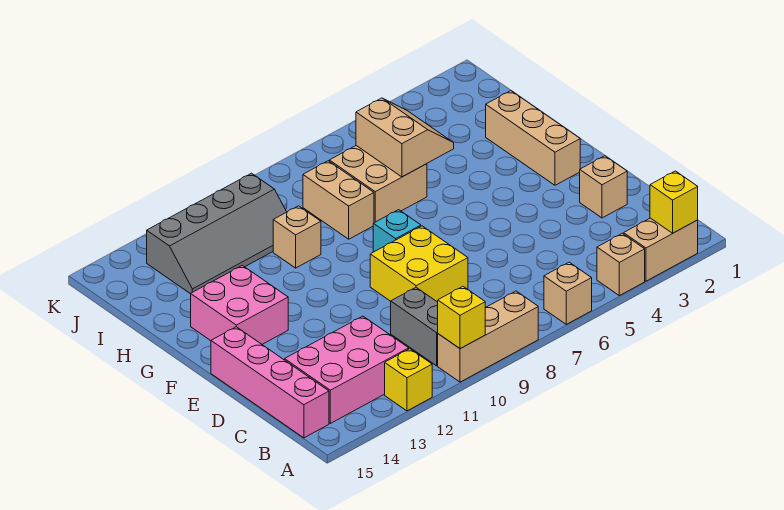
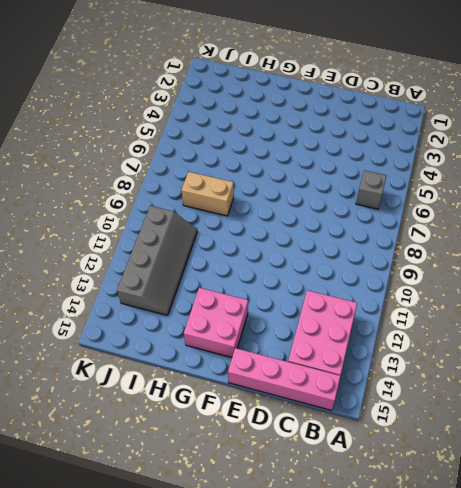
grey brick B6 level 1 -> none
none -> tan brick A2:A3 level 1
none -> tan brick A4 level 1
none -> tan brick A6 level 1

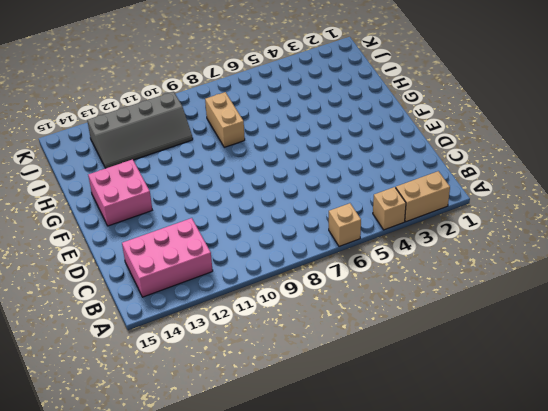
none -> tan brick A8:A10 level 1
none -> yellow brick A12 level 1
none -> grey brick B10:C10 level 1

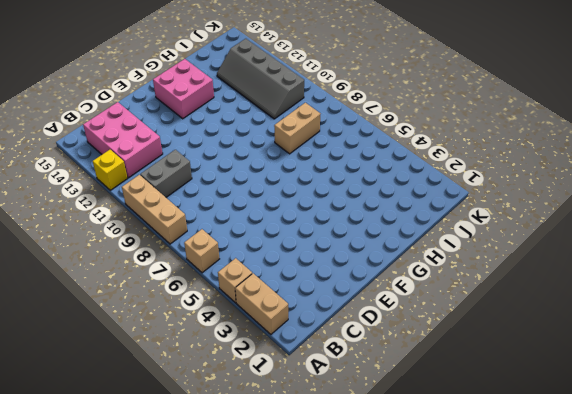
none -> pink brick B15:E15 level 1
none -> tan brick D2 level 1
none -> yellow brick D8:E9 level 1

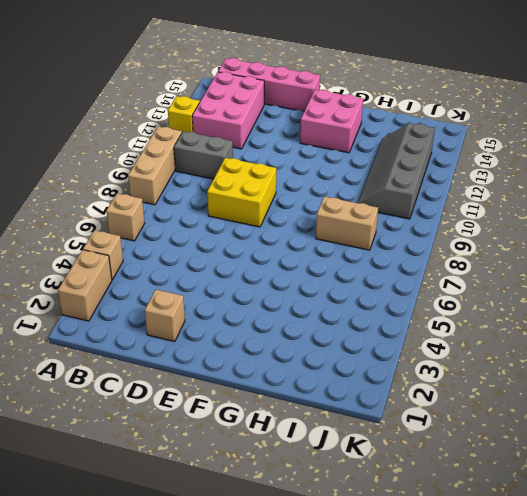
none -> tan brick F2:H2 level 1
none -> cyan brick F8 level 1
none -> tan brick H6:I7 level 1

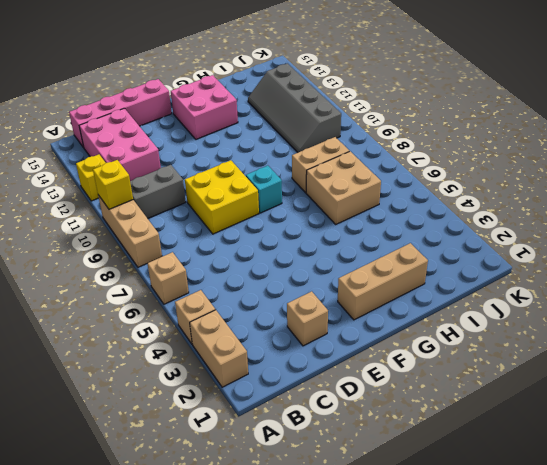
none -> tan brick H10 level 1
none -> yellow brick A2 level 2
none -> tan slope H5:I6 level 2 top 6

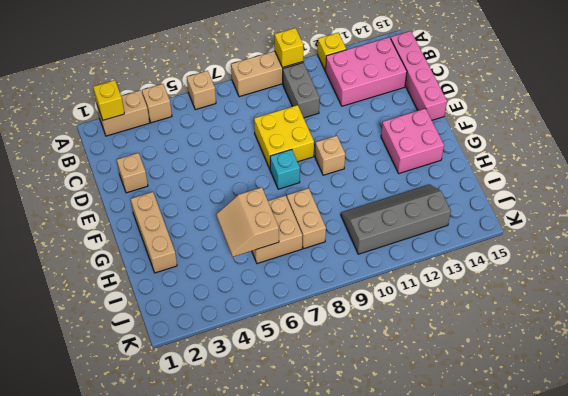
tan brick F10 level 1 -> tan brick H10 level 1

